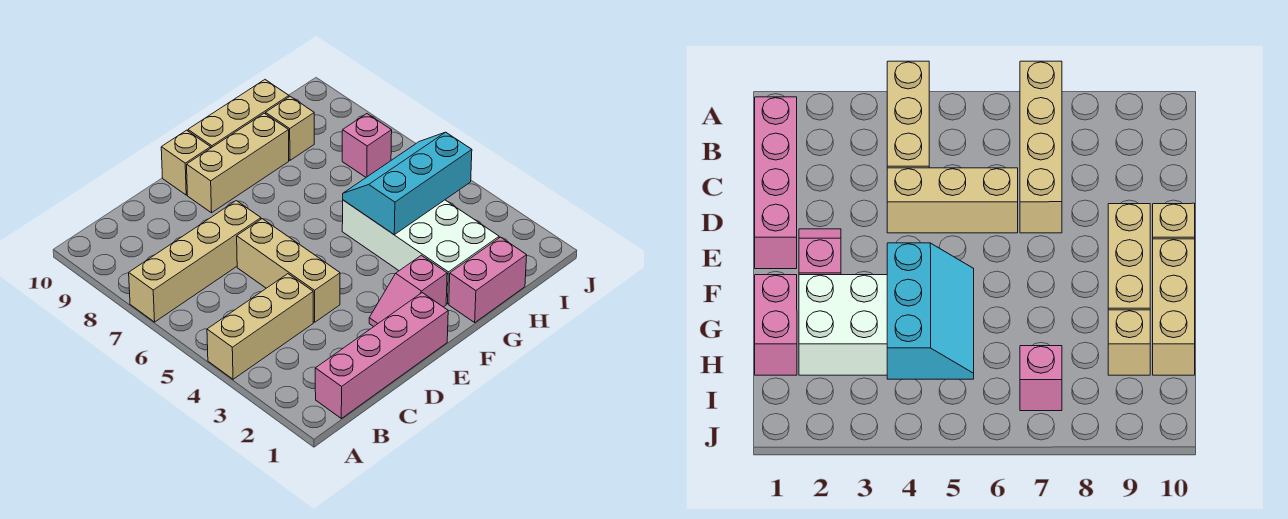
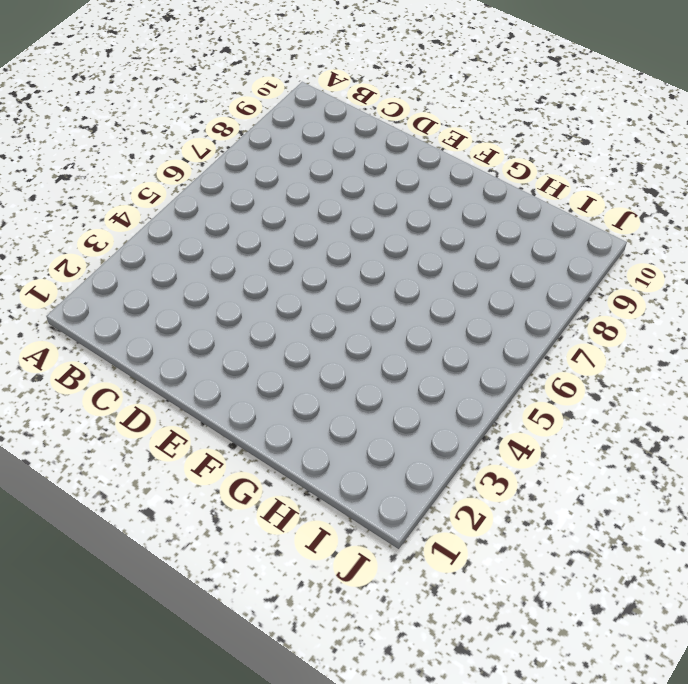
none -> tan brick A4:C4 level 1
none -> tan brick A7:D7 level 1
none -> pink brick B1:E1 level 1

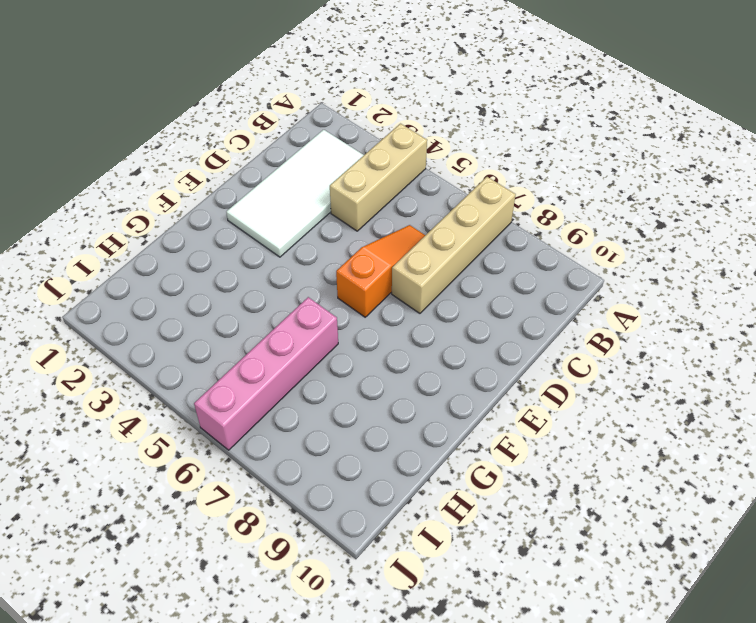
white tile B2:E3 level 1 -> pink slope E2:F2 level 1 top F
orange slope C6:E6 level 1 top E -> tan brick D4:D6 level 1
pink brick G6:J6 level 1 -> pink brick B1:E1 level 1
none -> tan brick E9:G9 level 1
none -> tan brick E10 level 1
none -> tan brick F10:H10 level 1

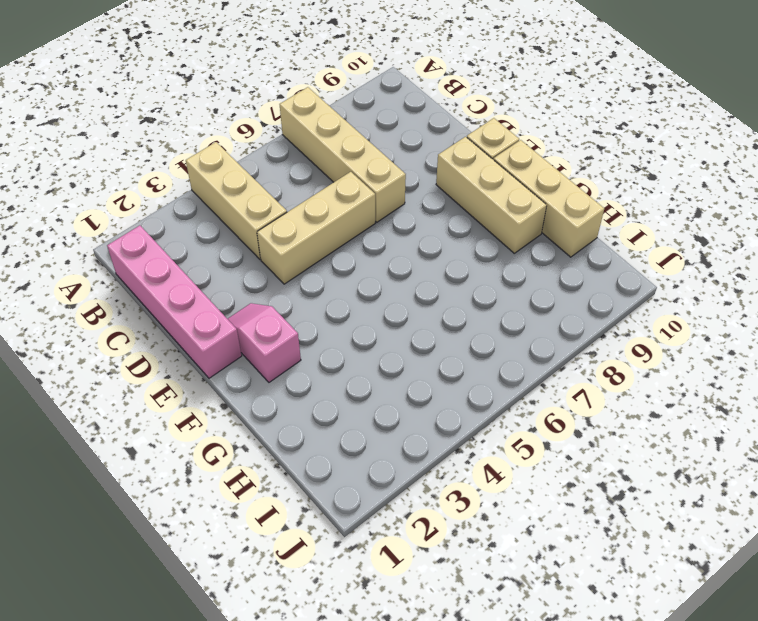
none -> pink brick G1:H1 level 1
none -> white brick G2:H5 level 1
none -> tan brick H9 level 1

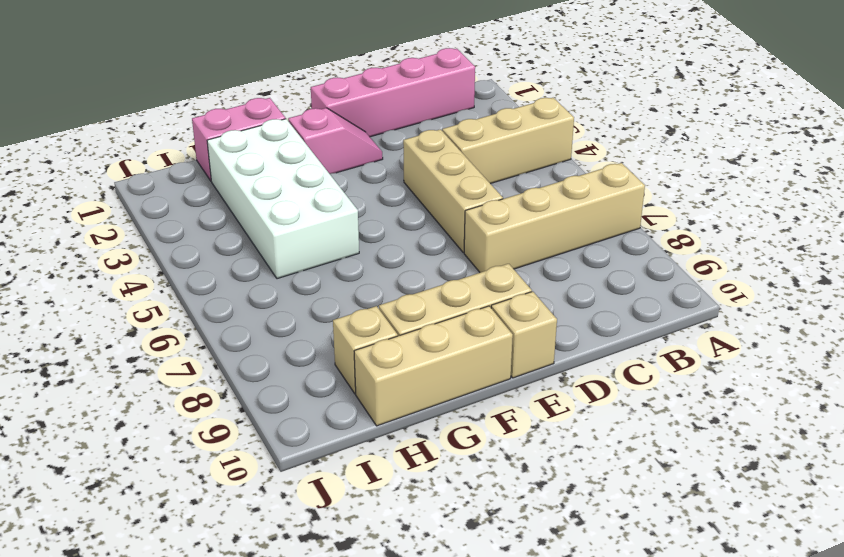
none -> pink brick I7 level 1
none -> cyan slope G4:I5 level 2 top 4

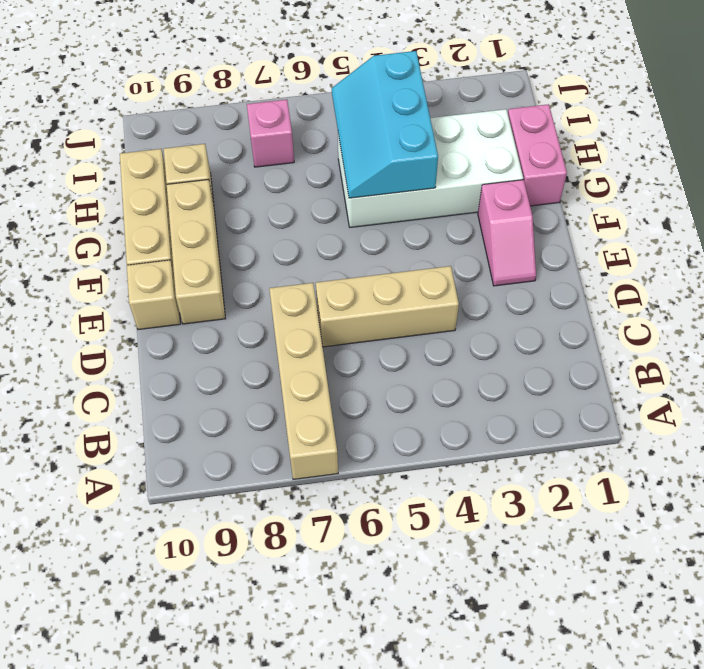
none -> tan brick A4:C4 level 1
none -> pink brick B1:E1 level 1

